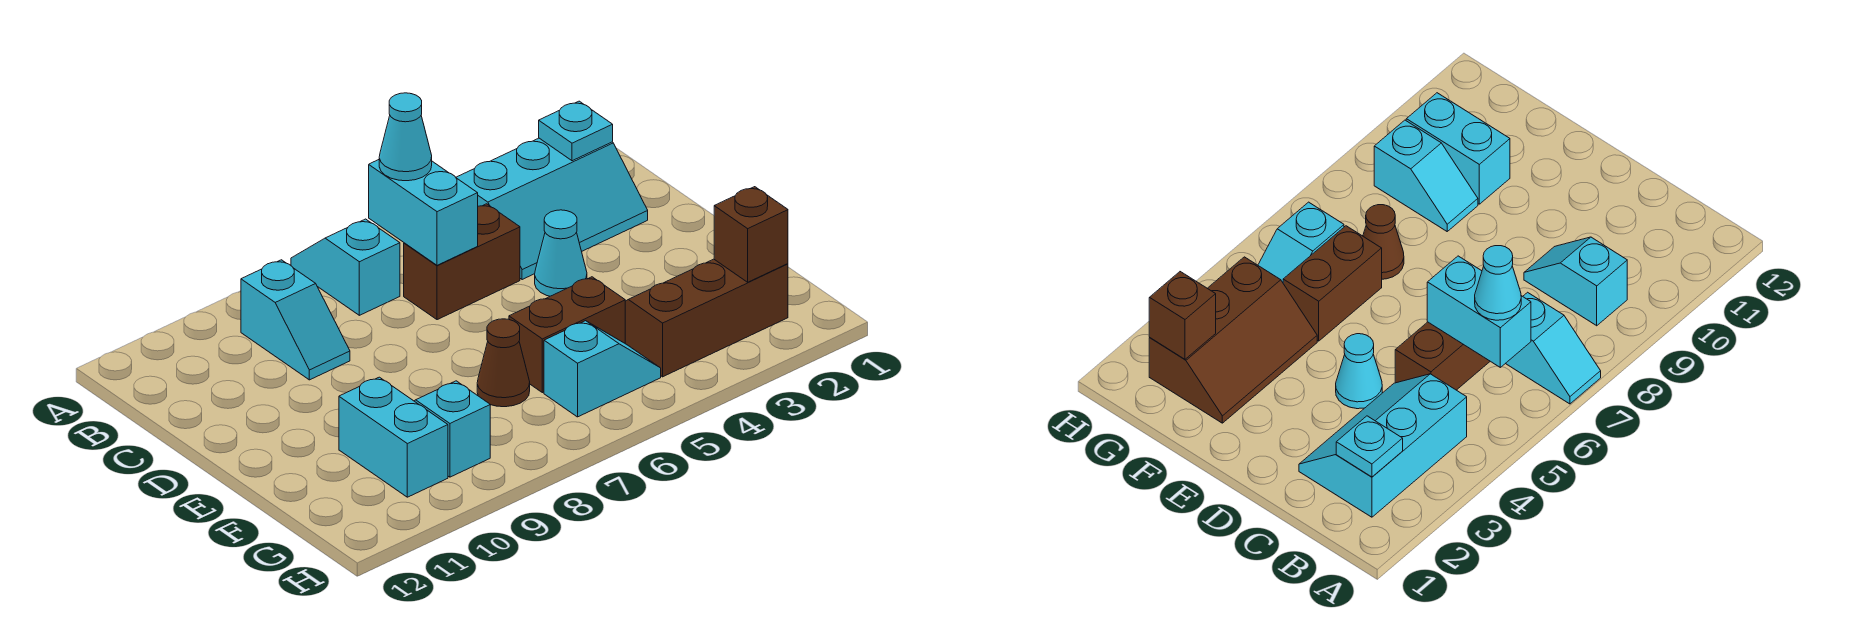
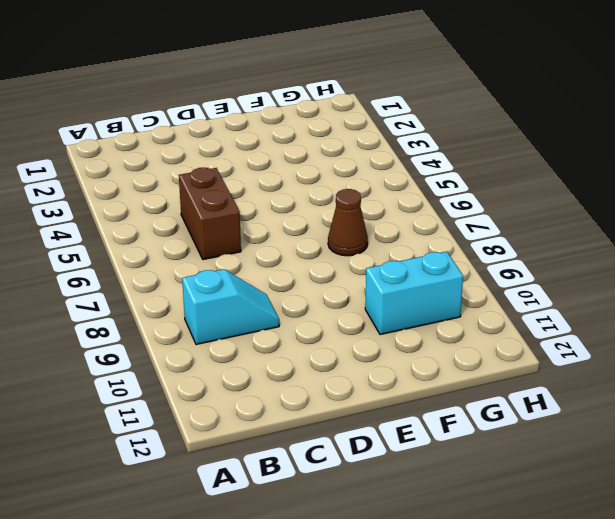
none -> cyan slope A7:B7 level 1 top B
none -> cyan slope B2:C4 level 1 top B
none -> cyan cone D4 level 1

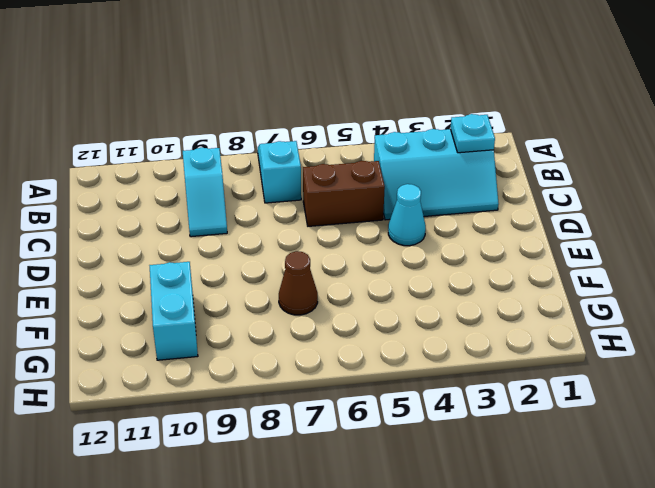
none -> brown slope F2:G4 level 1 top G
none -> brown brick F5:F6 level 1
none -> cyan slope F9:G9 level 1 top G

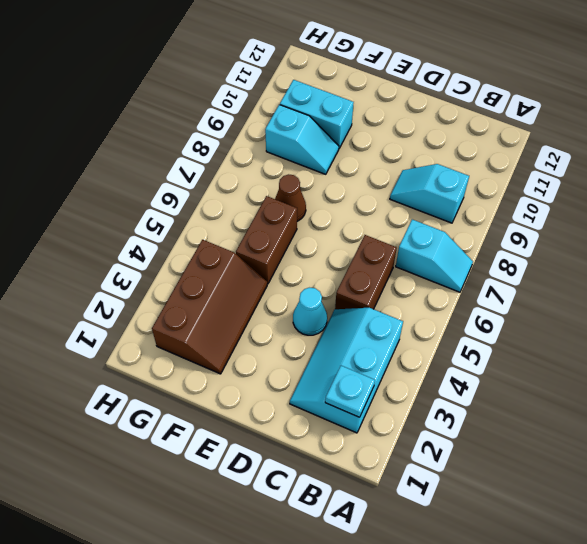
none -> cyan slope G5:G6 level 1 top 6
none -> cyan brick B6:C6 level 2
none -> brown brick G2 level 2

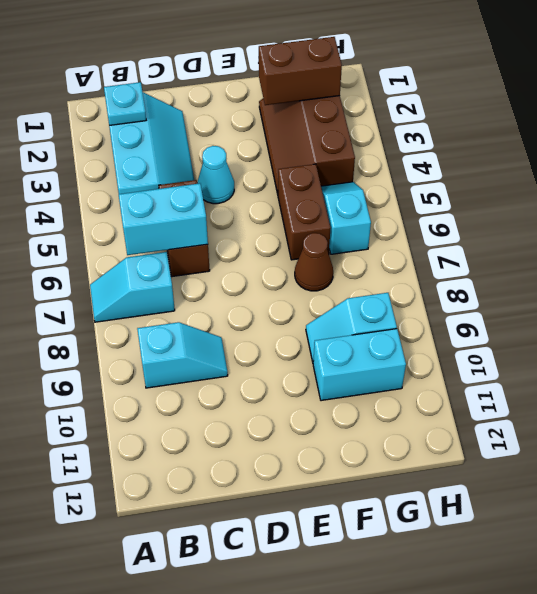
brown brick F2:G2 level 2 -> brown brick G2 level 2
none -> cyan cone B6 level 3

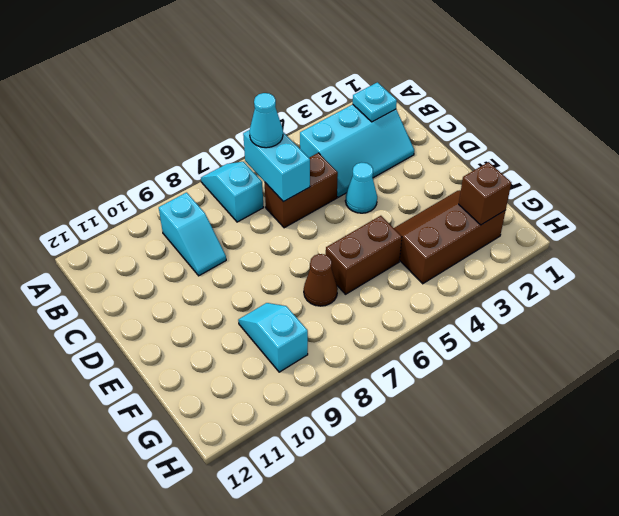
none -> cyan brick F10:G10 level 1
none -> cyan slope G5:G6 level 1 top 6

